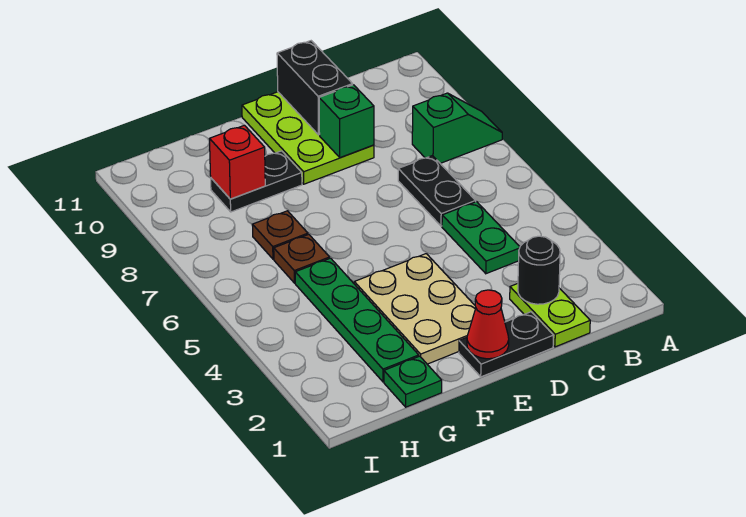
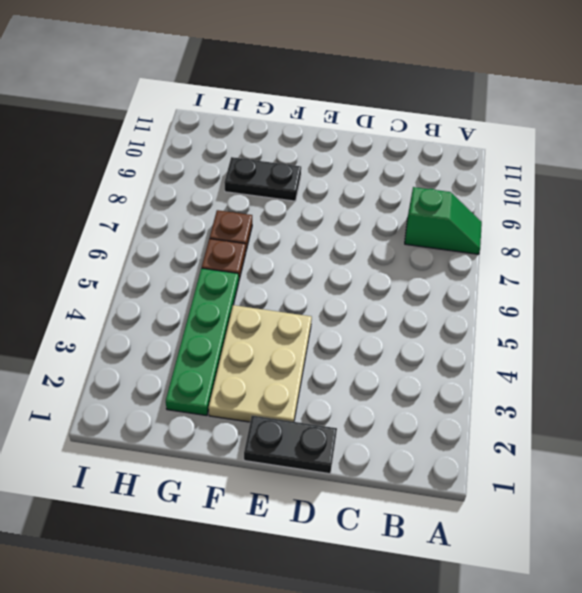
none -> lime plate C1:C2 level 1
none -> green plate C4:C5 level 1
none -> black plate C6:C7 level 1

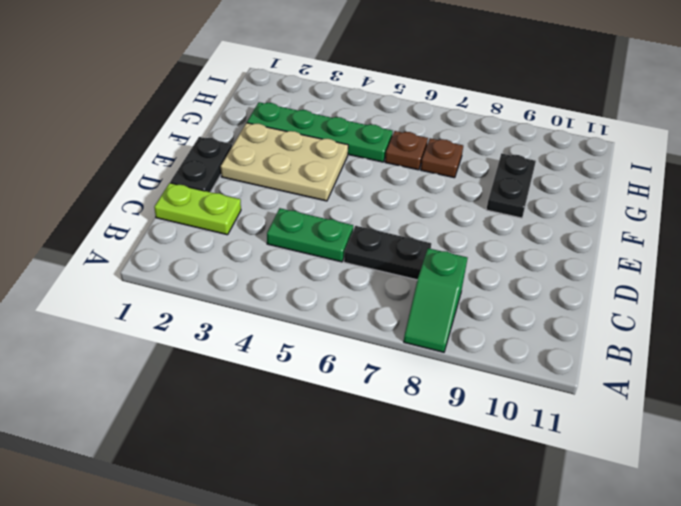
none -> lime plate D9:E11 level 1
none -> green plate G1 level 1
none -> black round brick C2 level 2

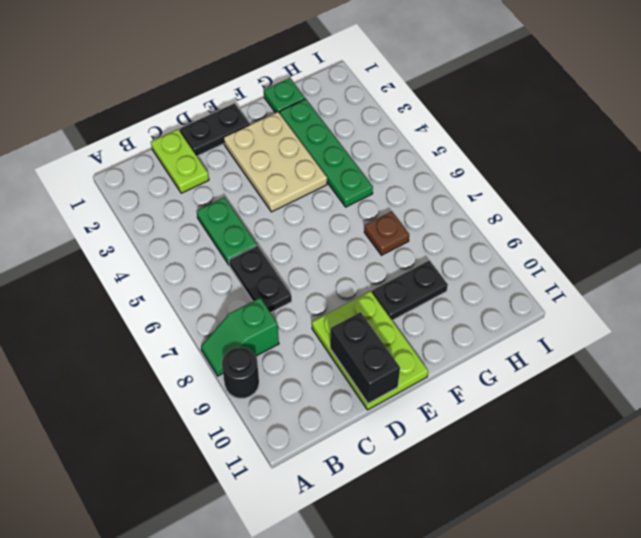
black round brick A9 level 1 -> black round brick C2 level 2
none -> brown plate G6 level 1
none -> green brick D9 level 2
none -> red cone E1 level 2

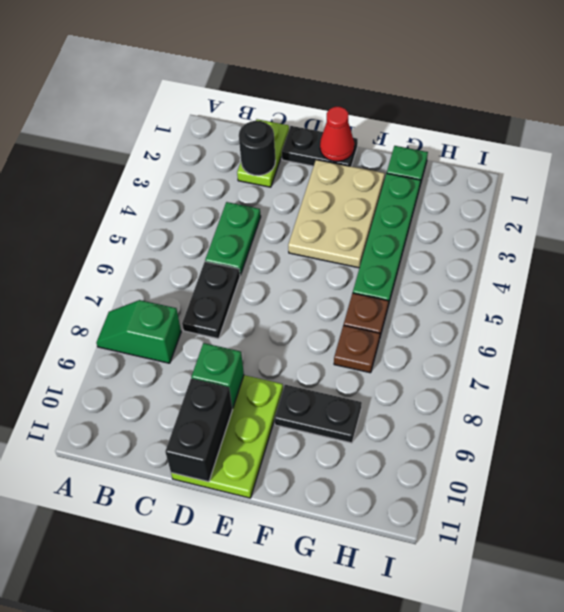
none -> red brick G9 level 2

